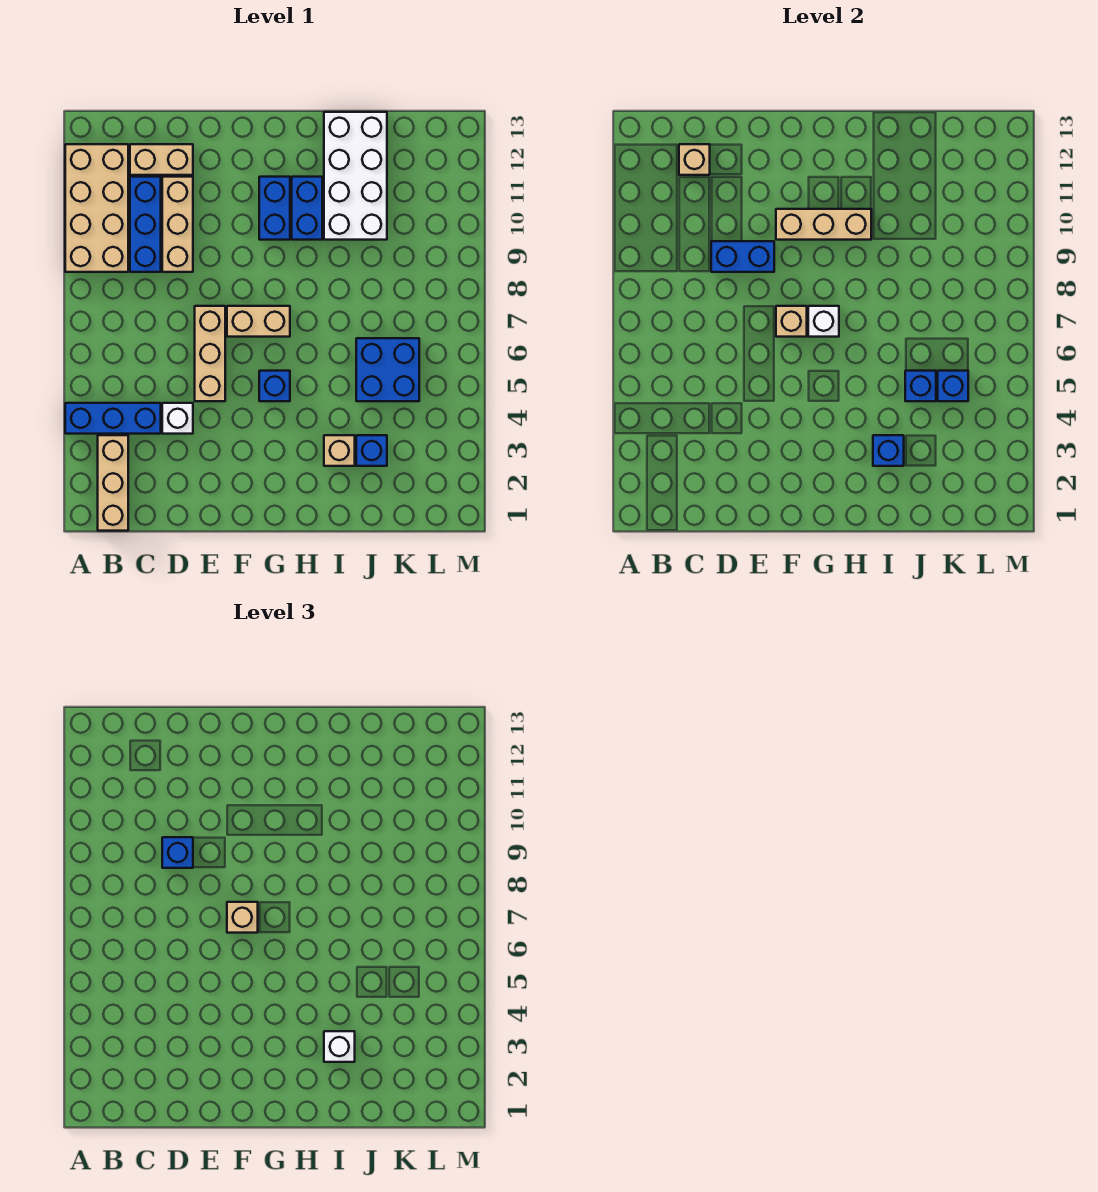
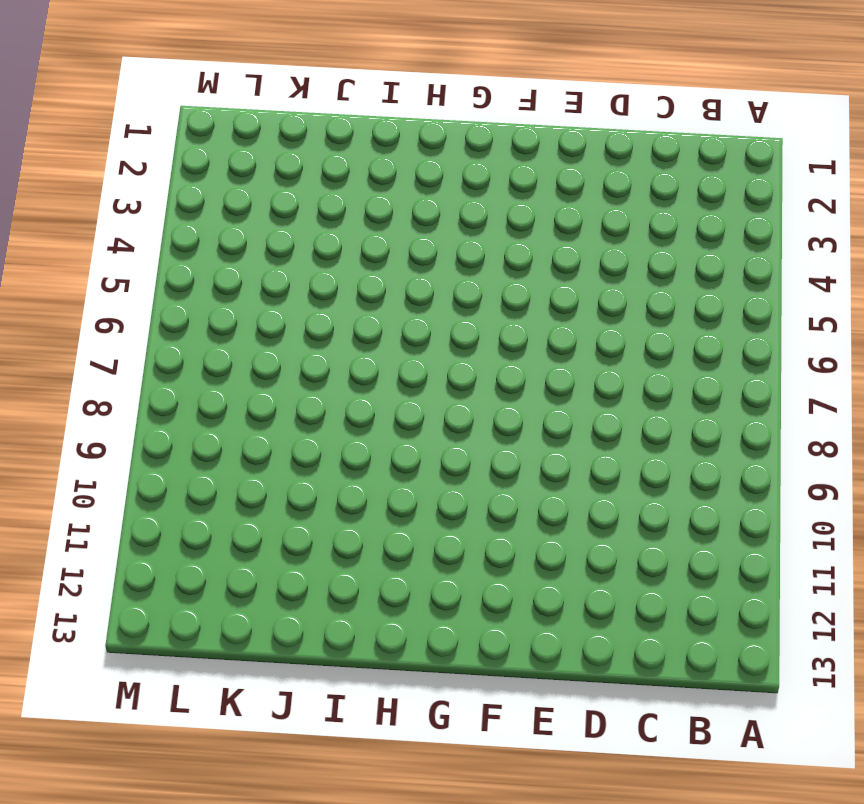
none -> blue brick A4:C4 level 1
none -> tan brick A9:B12 level 1
none -> tan brick B1:B3 level 1

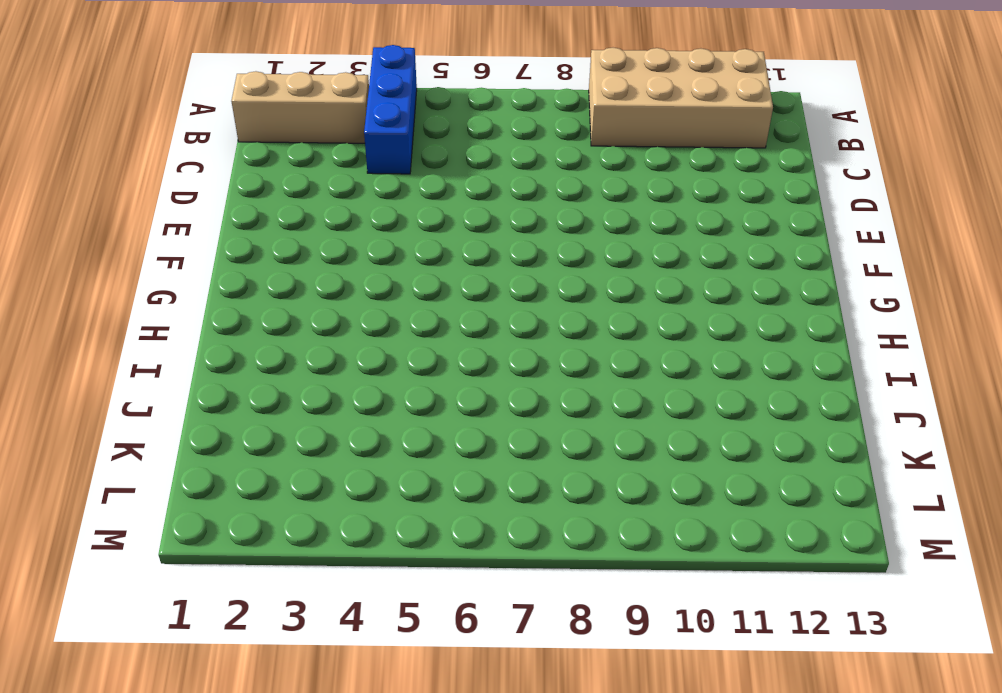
none -> blue brick C9:C11 level 1
none -> tan brick C12:D12 level 1
none -> white brick D4 level 1

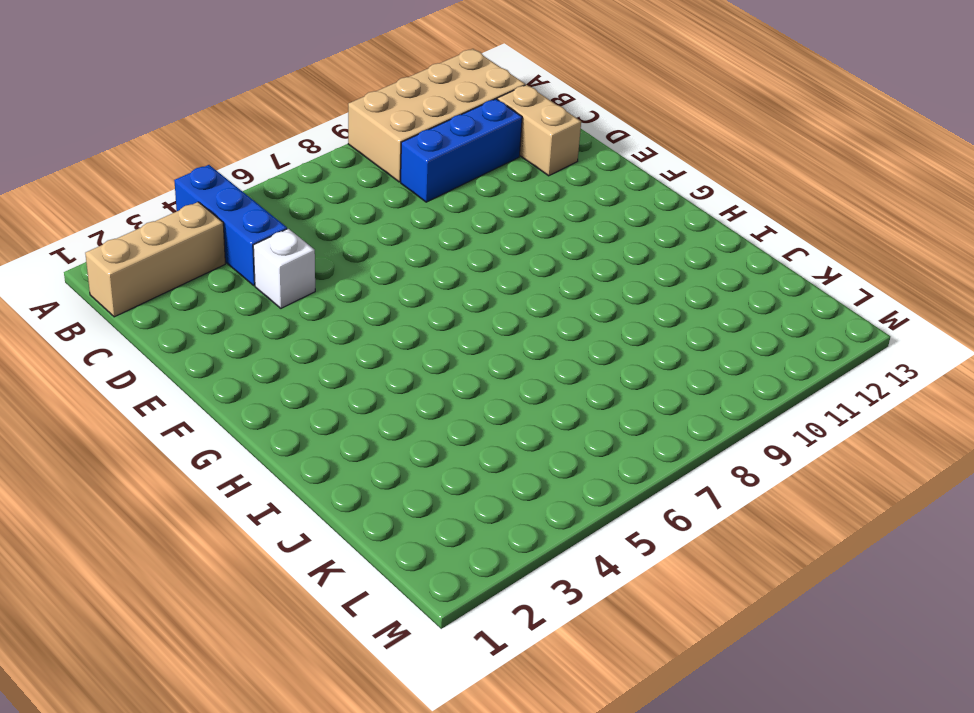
none -> tan brick D9:D11 level 1
none -> tan brick E5:E7 level 1
none -> tan brick F7:G7 level 1

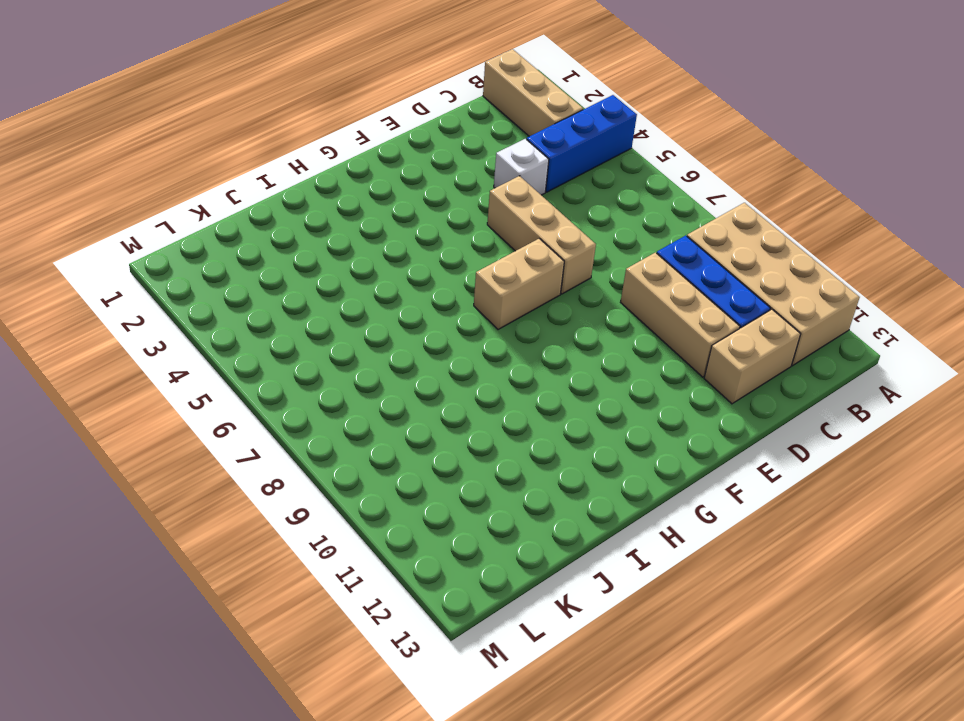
none -> blue brick G5 level 1
none -> blue brick G10:G11 level 1
none -> blue brick H10:H11 level 1

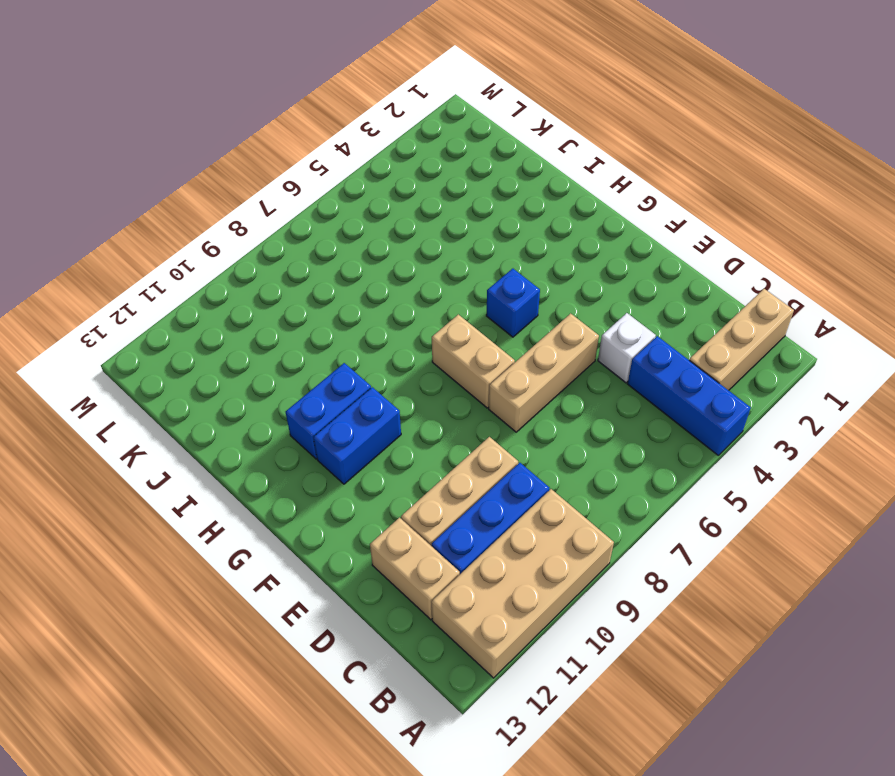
none -> tan brick I3 level 1
none -> white brick I10:J13 level 1
none -> blue brick J3 level 1

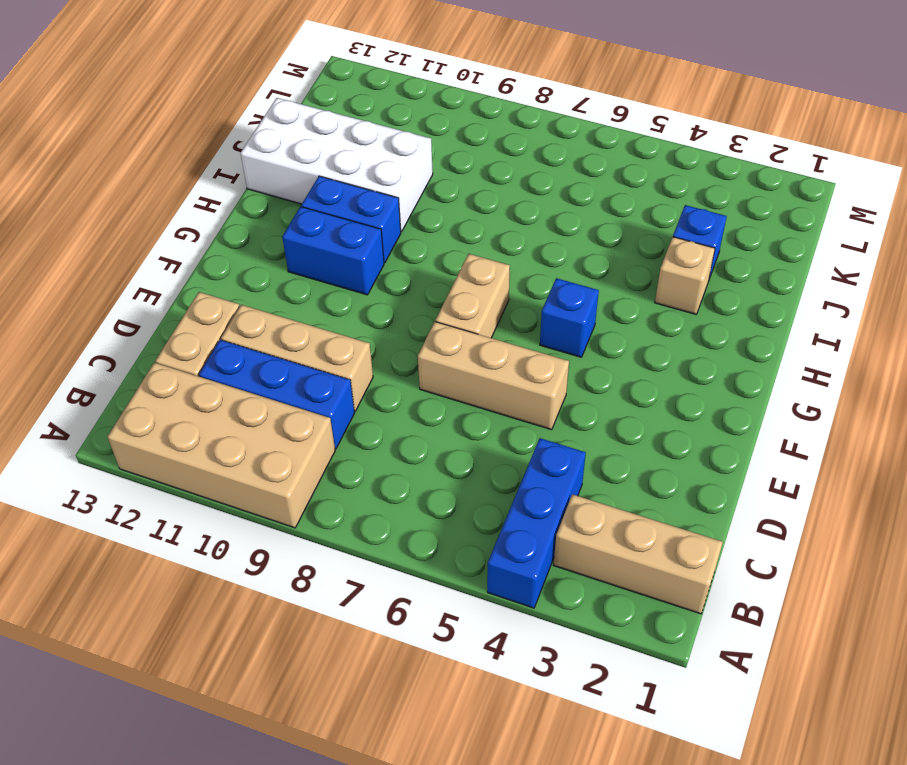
none -> white brick D4 level 1
none -> blue brick J5:K6 level 1
none -> tan brick C12 level 2

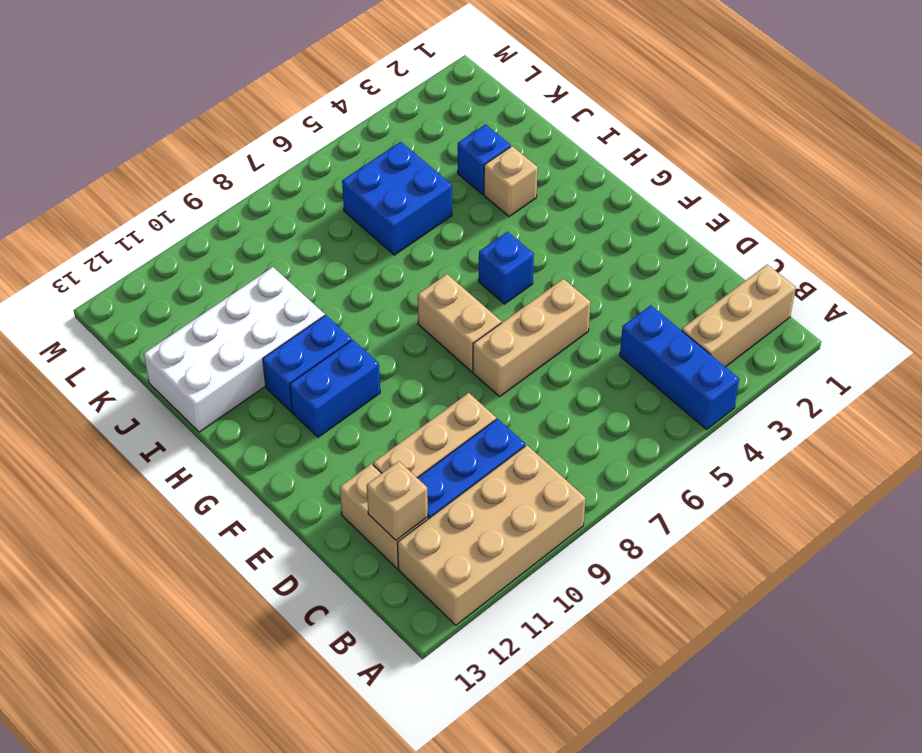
none -> white brick D4 level 1
none -> blue brick D9:E9 level 2
none -> tan brick F7 level 2

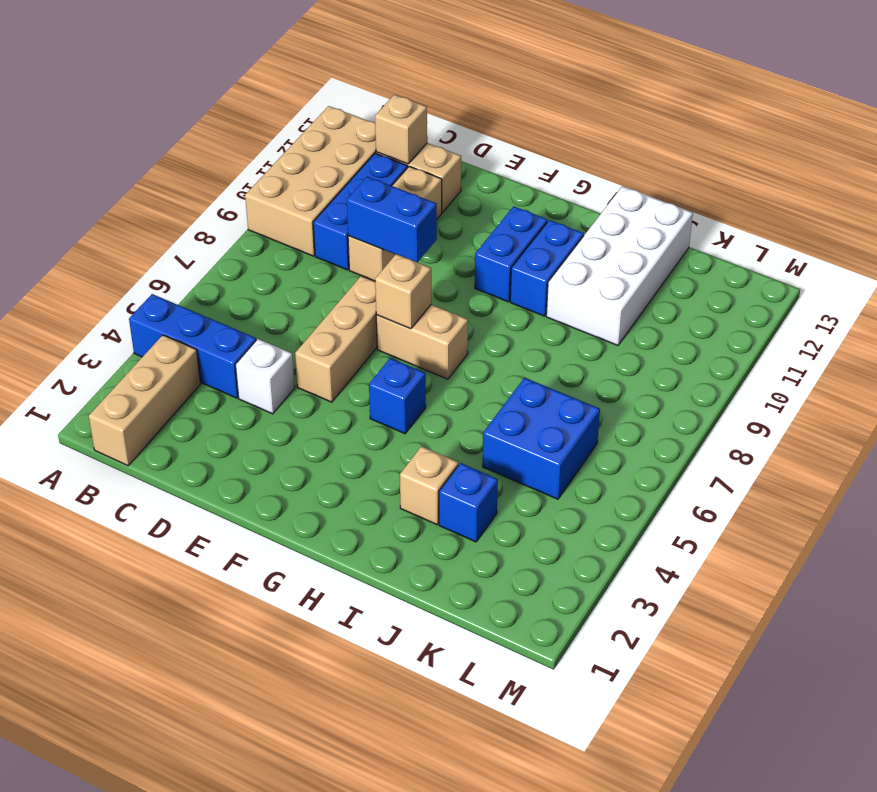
none -> tan brick F10:H10 level 2
none -> white brick G7 level 2
none -> blue brick I3 level 2

